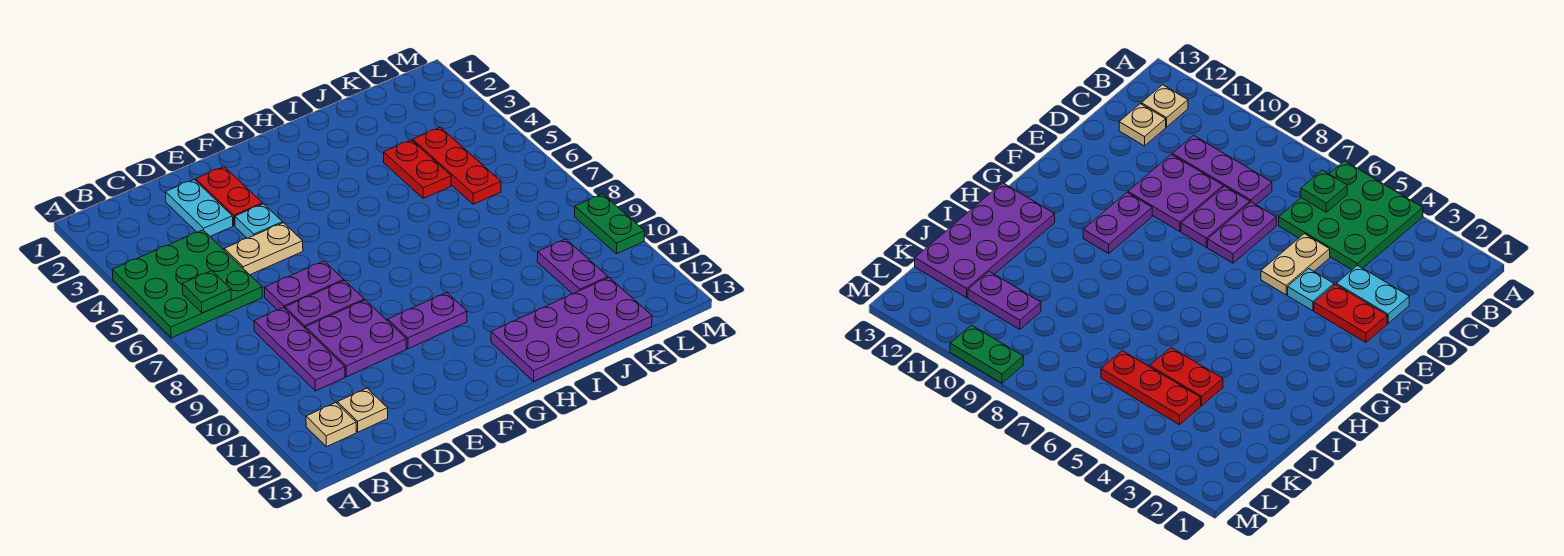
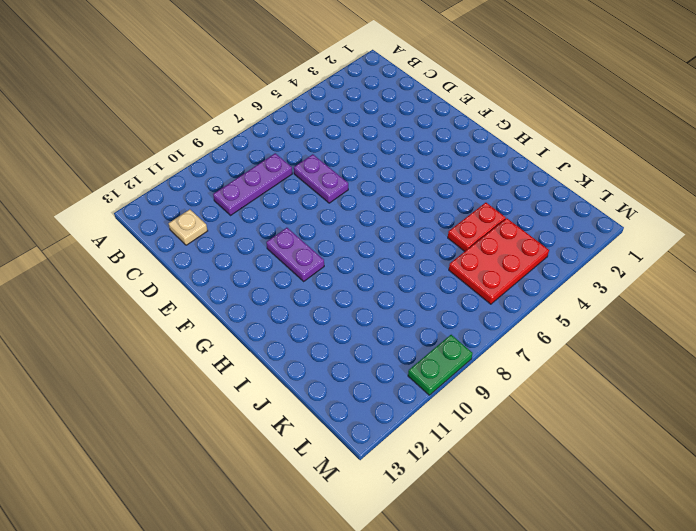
red plate K4:L6 level 1 -> red plate K4:K6 level 1
none -> green plate A4:C6 level 1
none -> tan plate B12 level 1
none -> cyan plate D2:D3 level 1

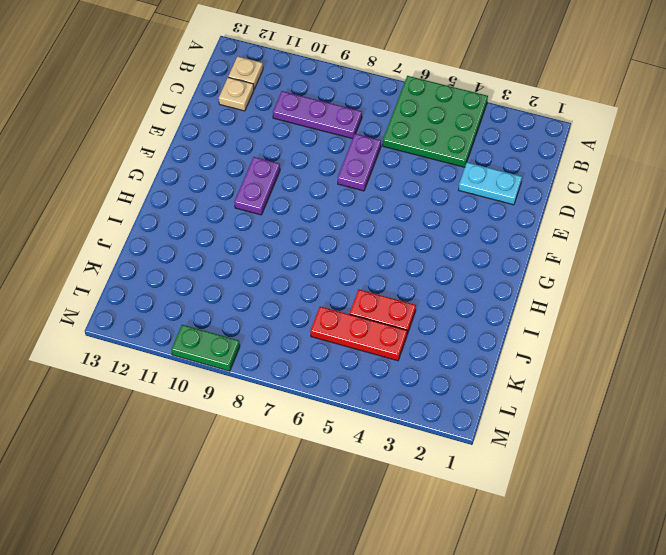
none -> tan plate D5:E5 level 1
none -> purple plate D8:E8 level 1
none -> purple plate D9:E10 level 1

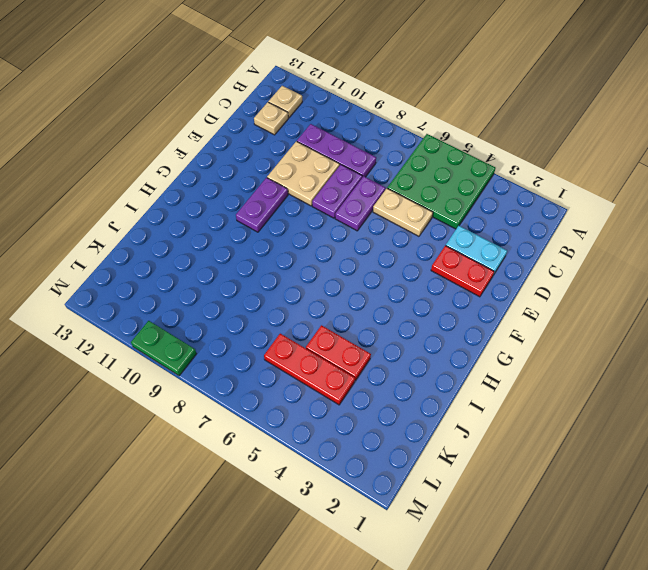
tan plate D5:D6 level 1 -> tan plate D5:E5 level 1
tan plate D9:E10 level 1 -> purple plate D9:E10 level 1
none -> cyan plate E4 level 1
none -> purple plate H12:K13 level 1
none -> purple plate K10:K11 level 1

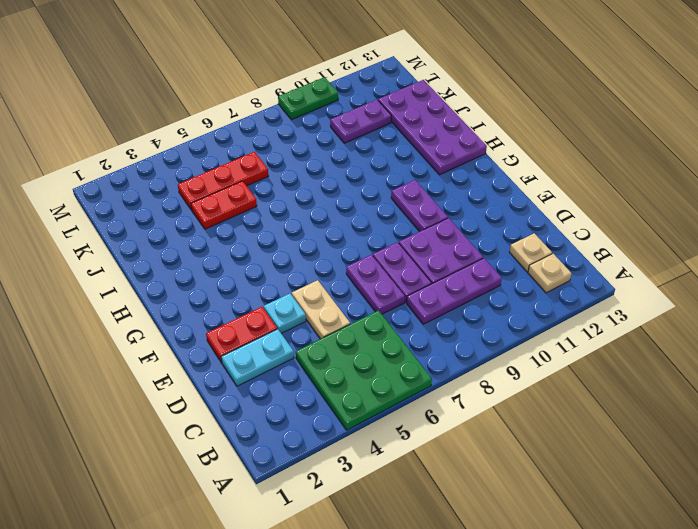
none -> green plate B6 level 2

